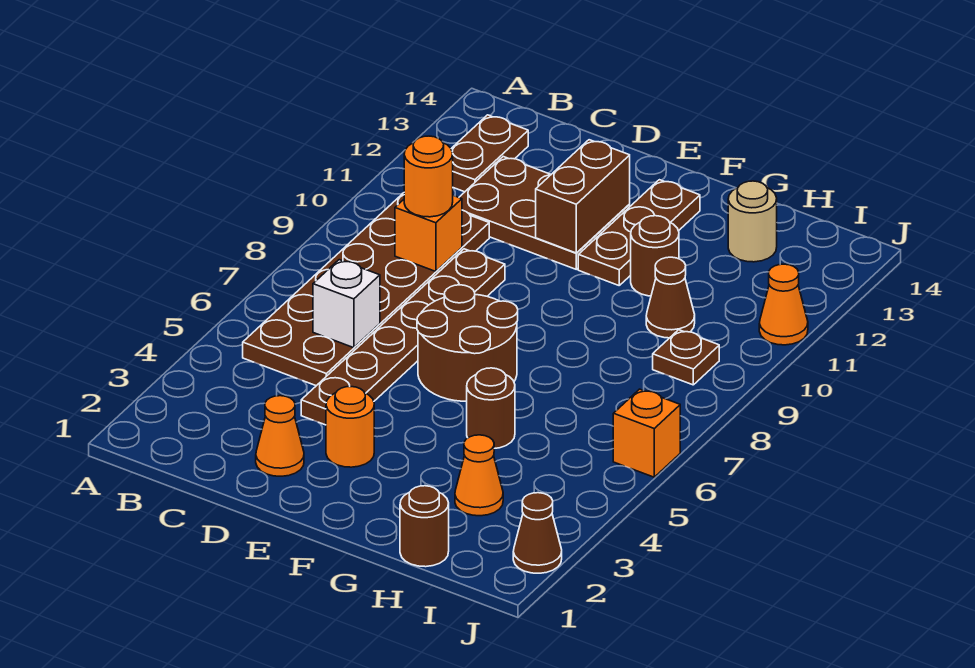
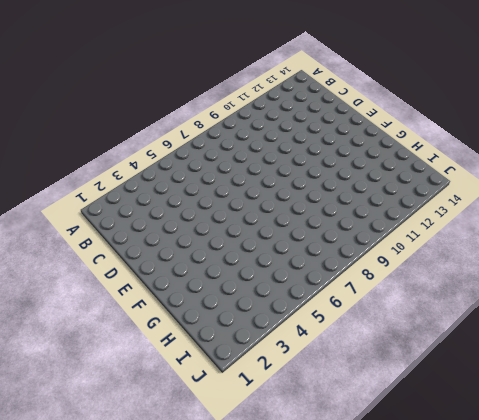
none -> brown plate B5:C10 level 1
none -> brown plate B12:B13 level 1
none -> brown plate C11:E12 level 1

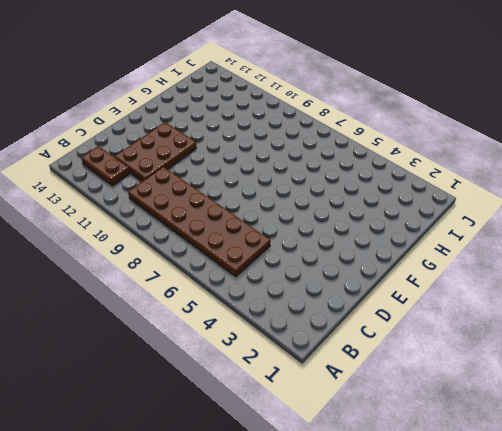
none -> orange cone D2 level 1
none -> brown plate D4:D9 level 1
none -> orange round brick E3 level 1

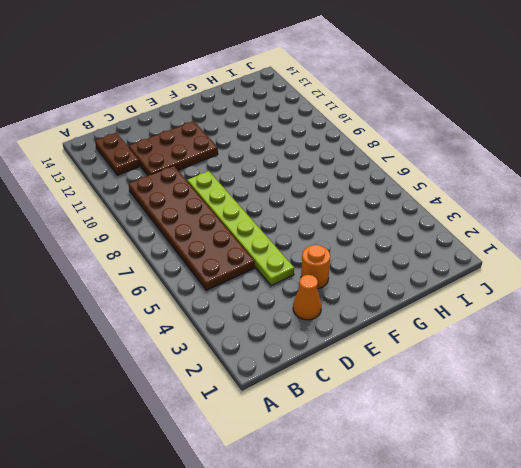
lime plate D4:D9 level 1 -> brown plate D4:D9 level 1
none -> brown round brick E6:F7 level 1
none -> brown plate F11:F13 level 1
none -> brown round brick G5 level 1

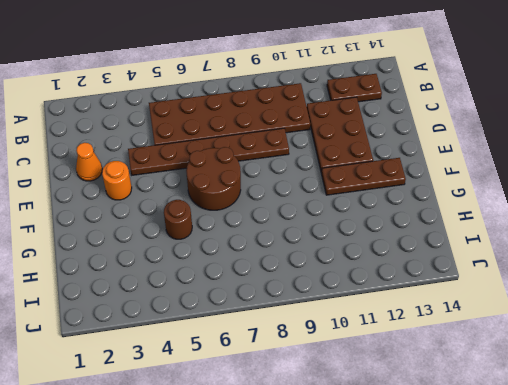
none -> brown round brick G11 level 1
none -> brown round brick H1 level 1
none -> orange cone H3 level 1

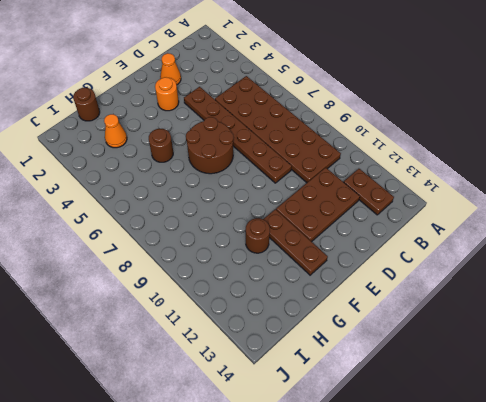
none -> brown cone H10 level 1
none -> tan round brick H13 level 1
none -> brown plate I9 level 1

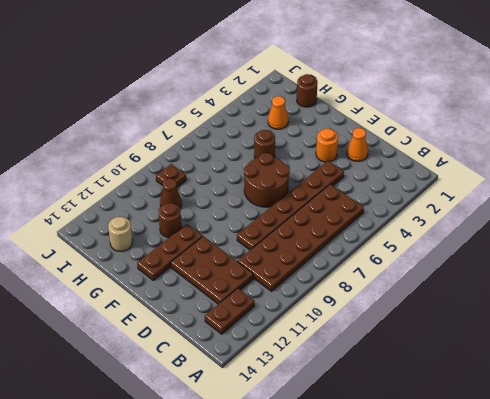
none -> brown cone J2 level 1
none -> orange brick J6 level 1
none -> orange cone J11 level 1

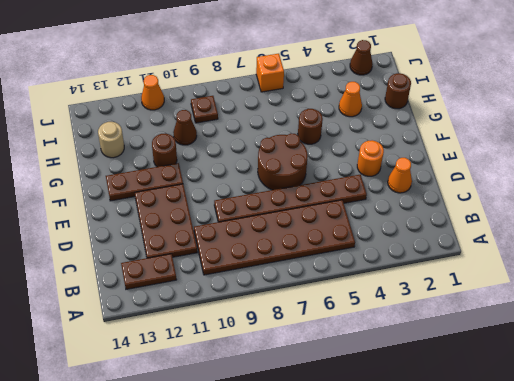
none -> white brick C6 level 2
none -> orange brick C9 level 2
none -> brown brick E11:E12 level 2

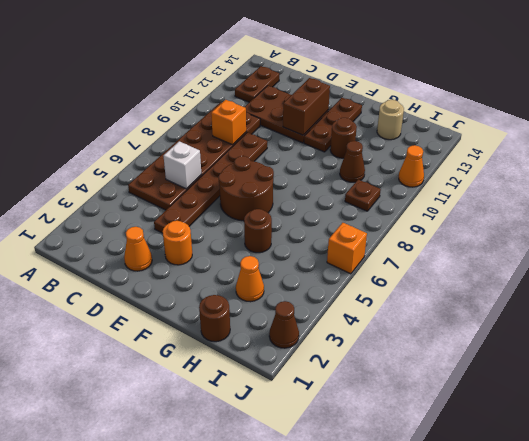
none -> orange round brick C9 level 3

